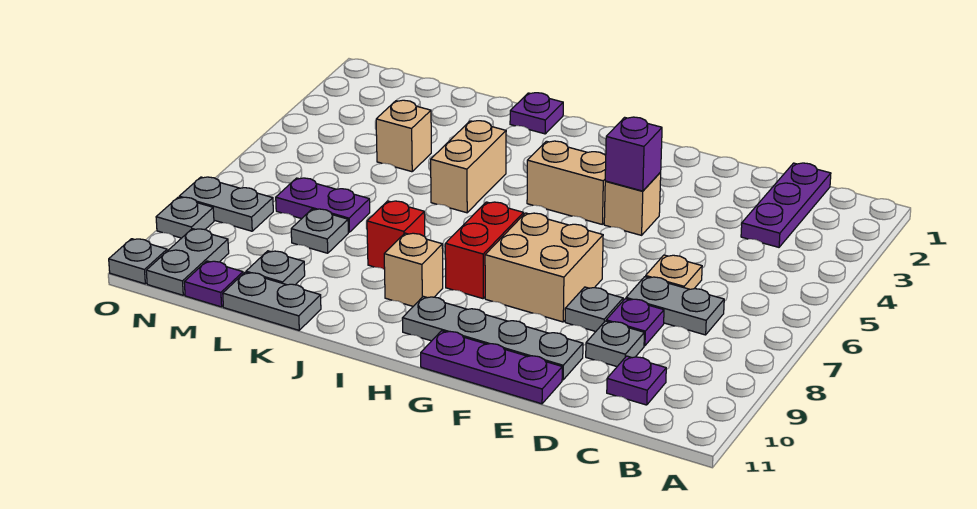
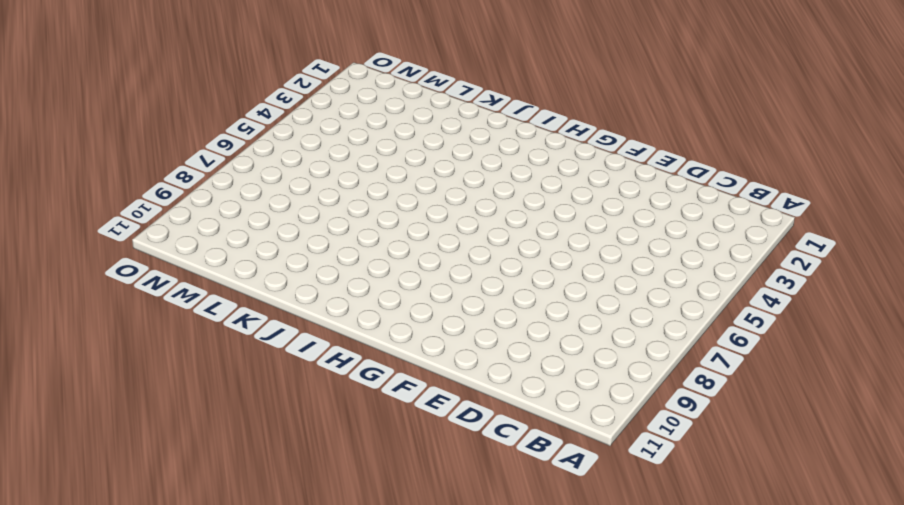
none -> purple plate C1:C3 level 1
none -> grey plate C7:D7 level 1
none -> purple plate C10 level 1

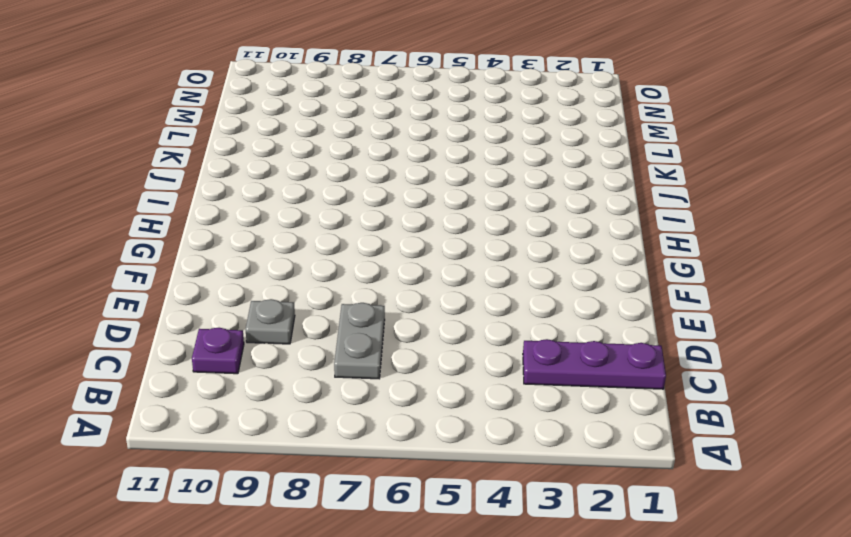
none -> tan plate D6 level 1
none -> purple plate D8 level 1
none -> grey plate E8 level 1

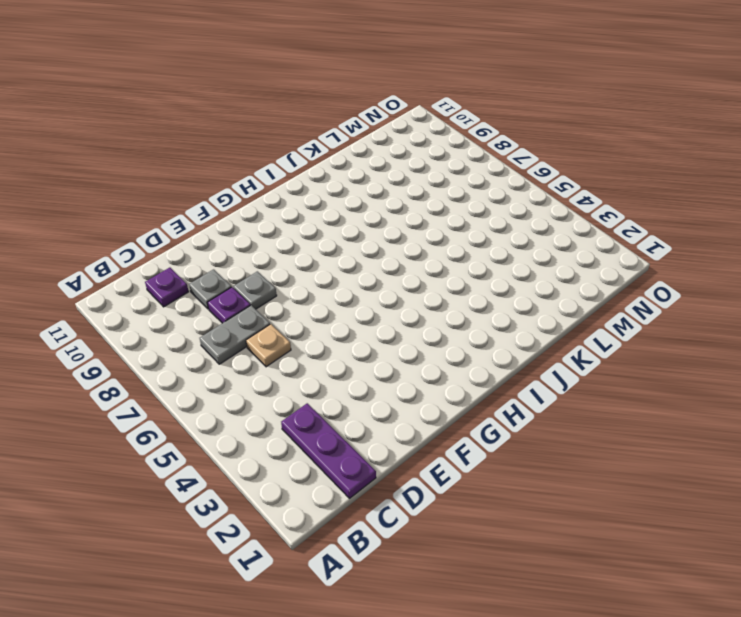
none -> grey plate E10:H10 level 1
none -> purple plate E11:G11 level 1
none -> tan brick F4 level 1

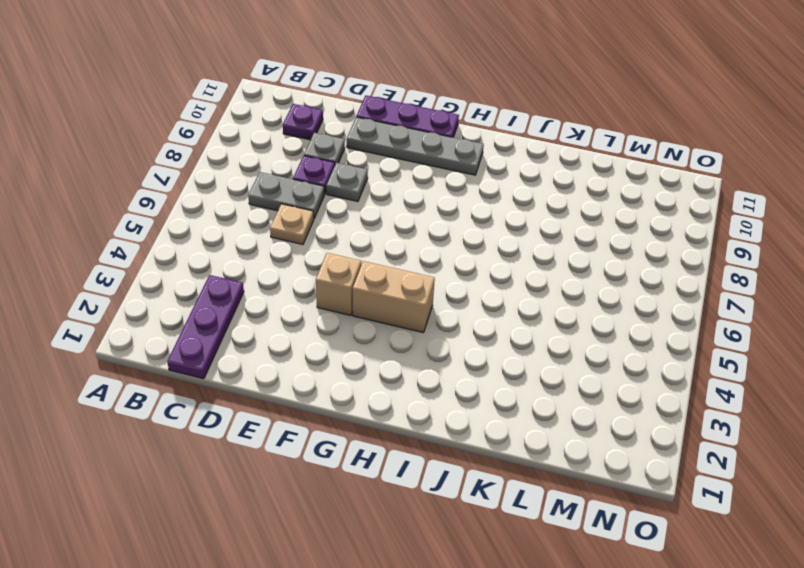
none -> tan brick F7:G8 level 1
none -> red brick H7:H8 level 1
none -> tan brick I9 level 1

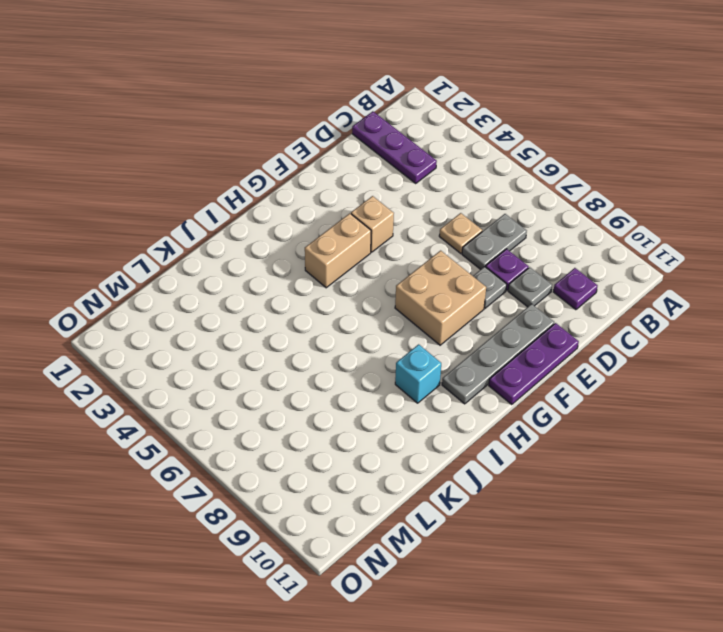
cyan brick I9 level 1 -> tan brick I9 level 1
none -> red brick H7:H8 level 1
none -> purple plate J1 level 1
none -> tan brick J4:J5 level 1

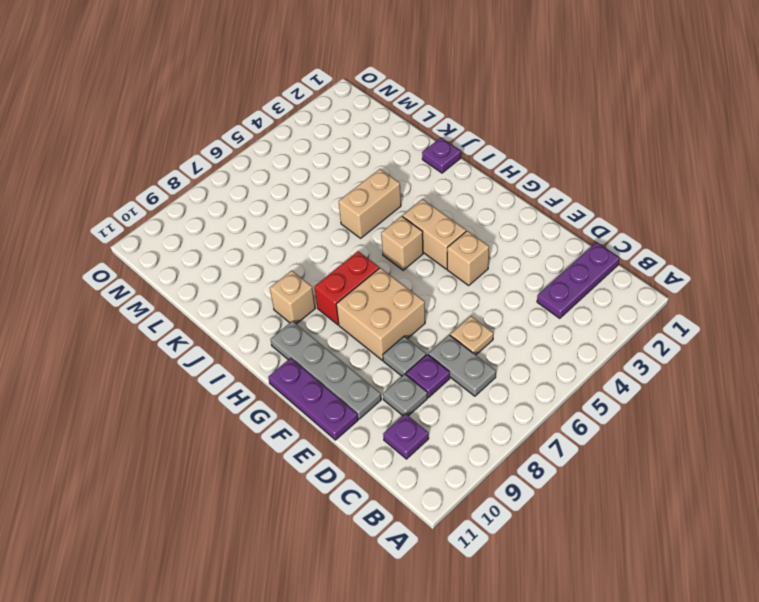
tan brick H5 level 1 -> tan brick L4 level 1
none -> red brick J8 level 1
none -> grey plate K11:L11 level 1
none -> purple plate L7:M7 level 1

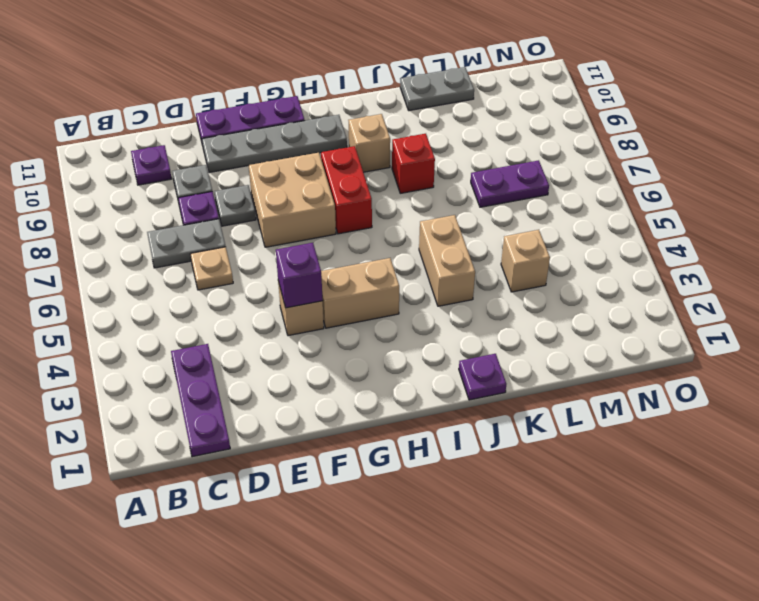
none -> grey plate L8 level 1
none -> grey plate L10 level 1
none -> purple plate M11 level 1

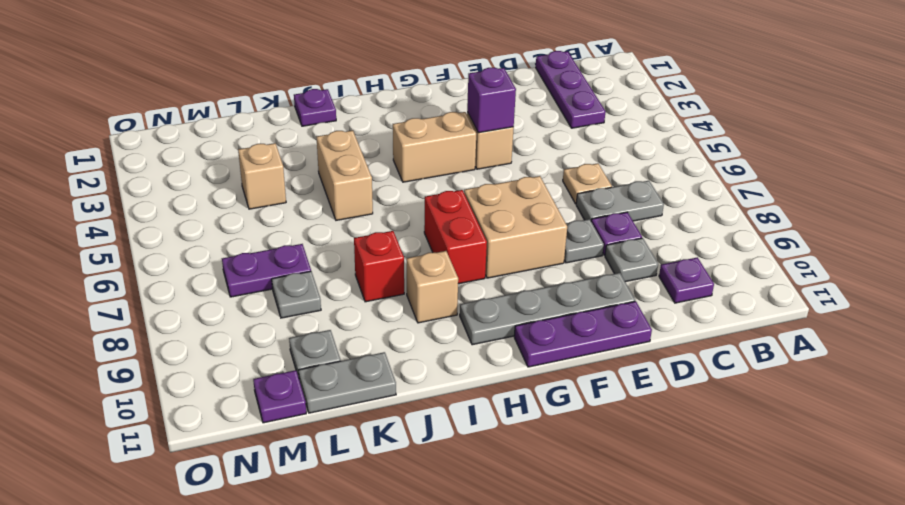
none -> grey plate N8:O8 level 1
none -> grey plate N10:N11 level 1
none -> grey plate O9 level 1

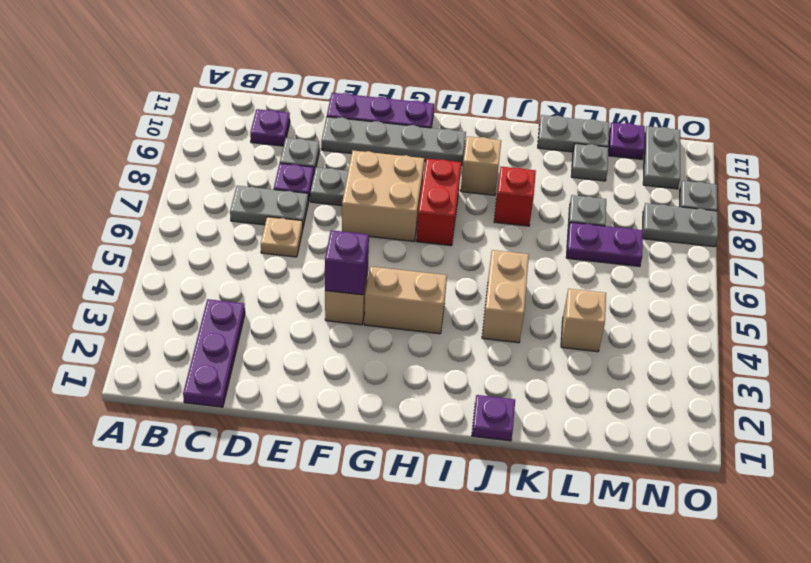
none -> grey plate O11 level 1

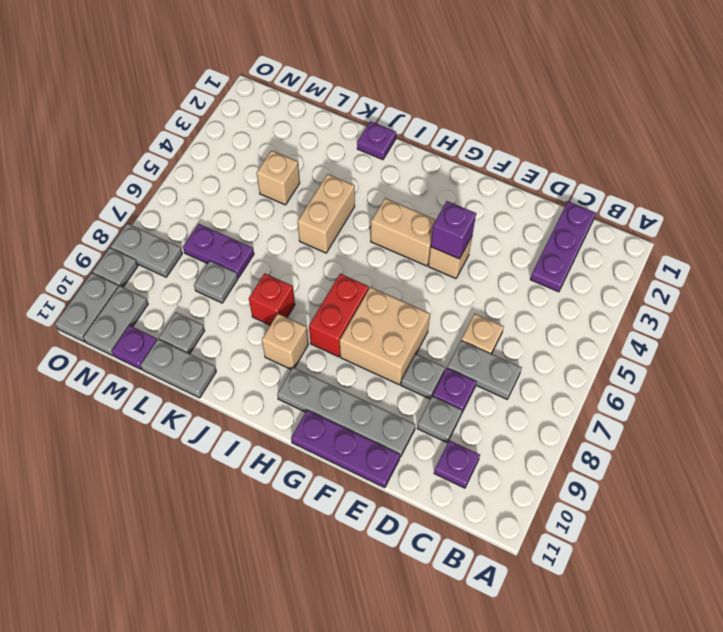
grey plate O10:O11 level 1 -> grey plate O11 level 1

